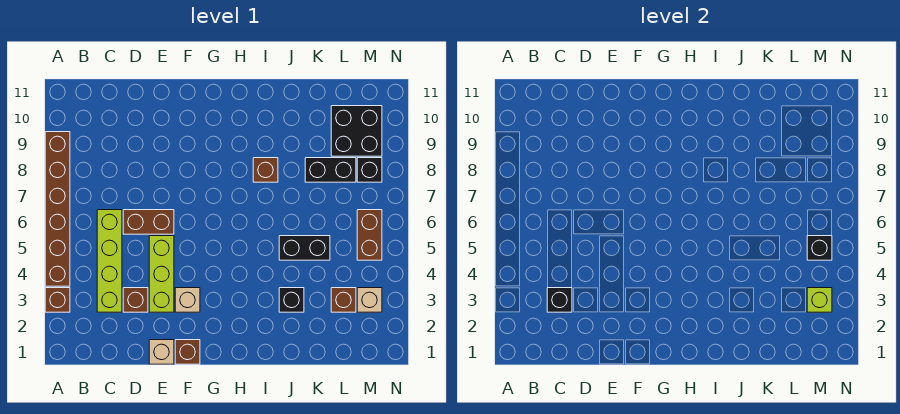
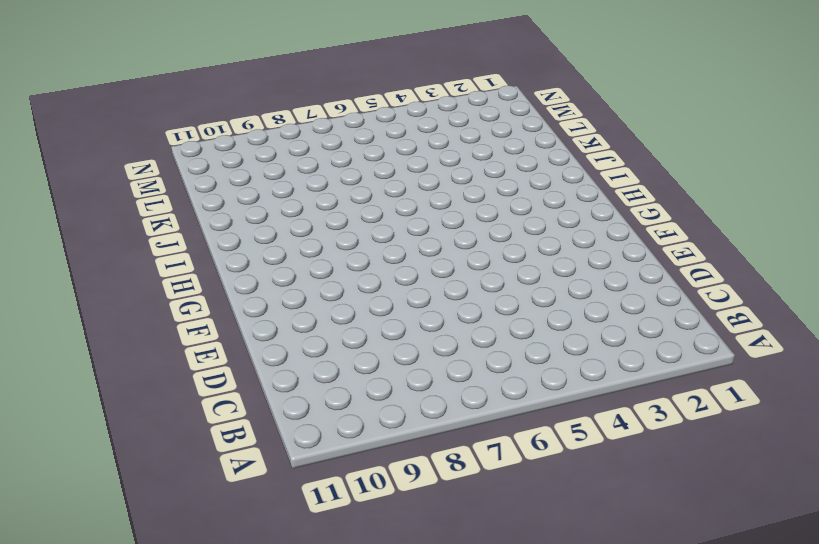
none -> brown brick A3 level 1
none -> brown brick A4:A9 level 1
none -> lime brick C3:C6 level 1

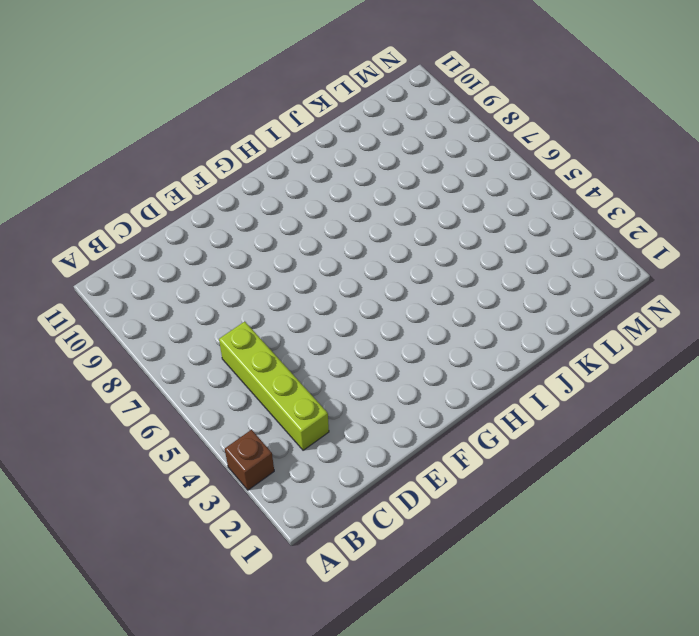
none -> brown brick A4:A9 level 1
none -> brown brick D3 level 1
none -> brown brick D6:E6 level 1

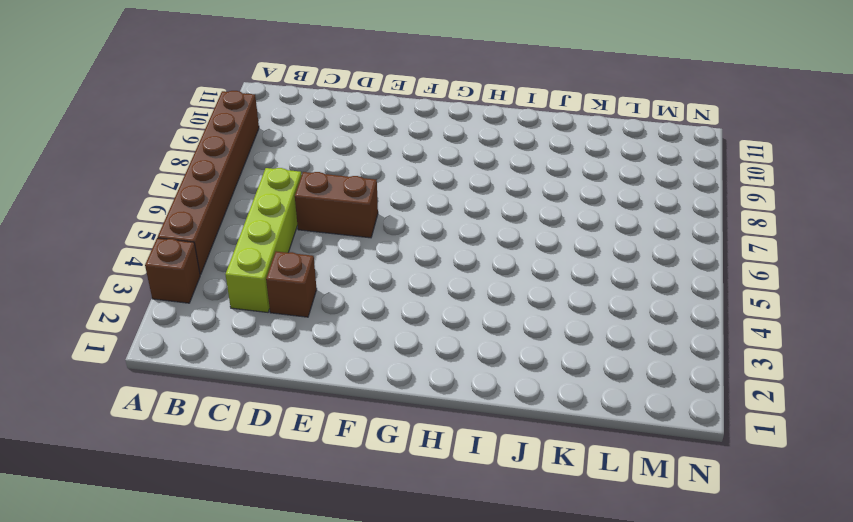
none -> tan brick E1 level 1
none -> lime brick E3:E5 level 1
none -> brown brick F1 level 1

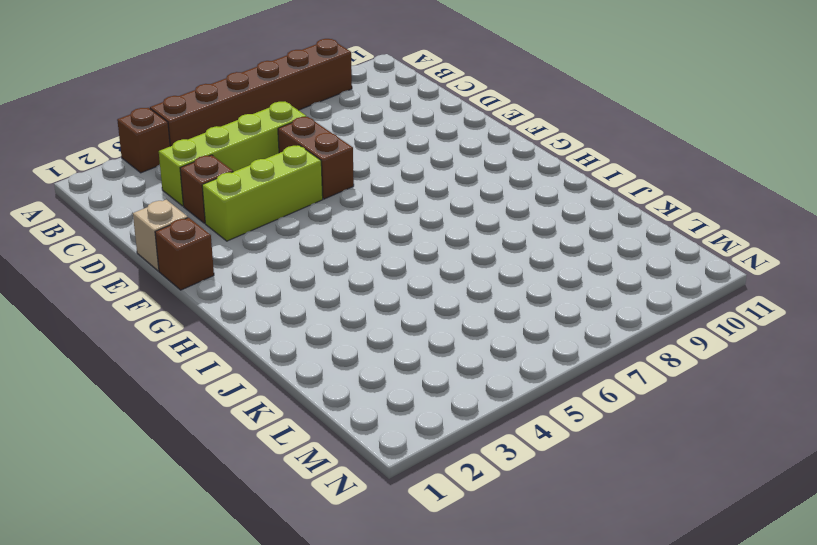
none -> tan brick F3 level 1
none -> brown brick I8 level 1
none -> black brick J3 level 1

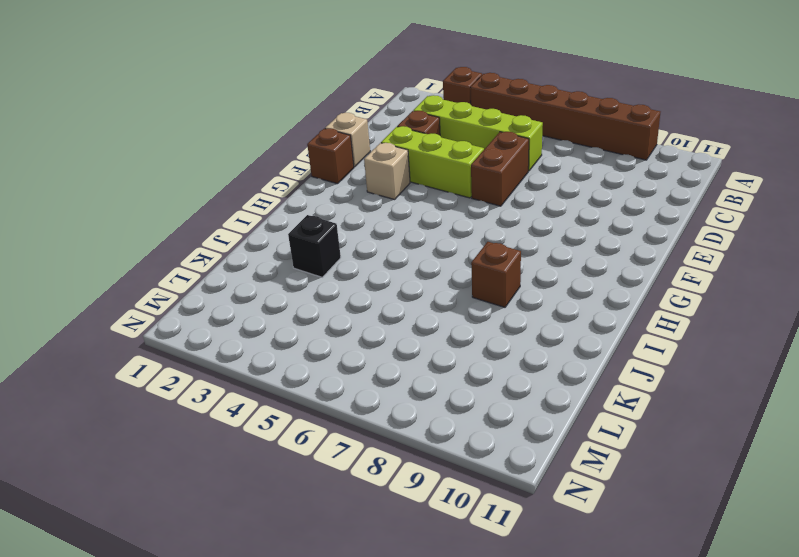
none -> black brick J5:K5 level 1
none -> black brick K8:L8 level 1
none -> brown brick L3 level 1

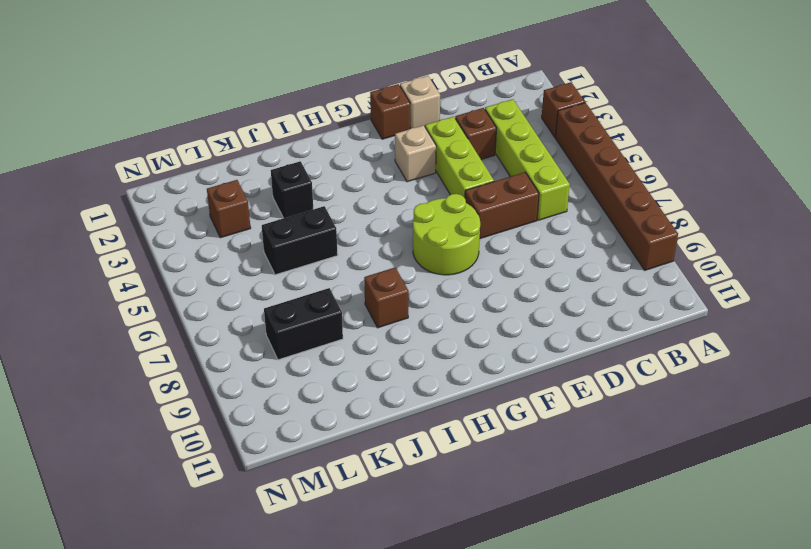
lime round brick F6:G7 level 1 -> none
none -> black brick L9:M10 level 1
none -> tan brick M3 level 1
none -> brown brick M5:M6 level 1

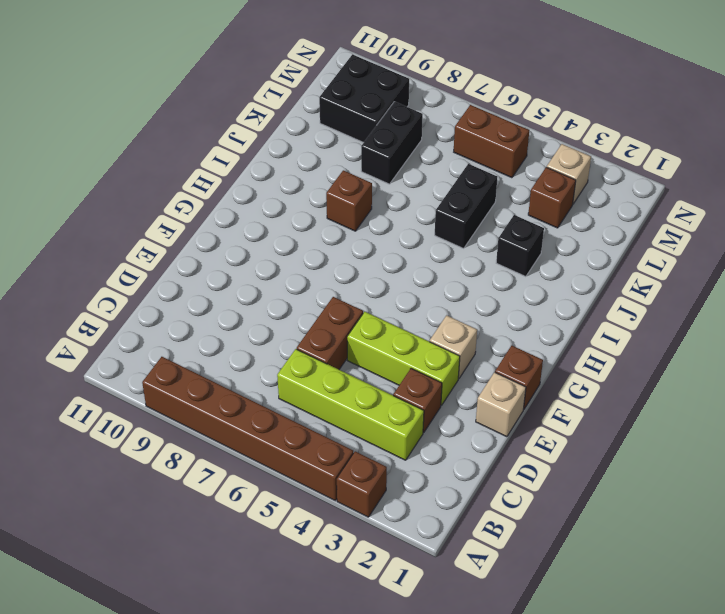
none -> black brick M8 level 1
none -> black brick C3 level 2
none -> lime brick M3 level 2

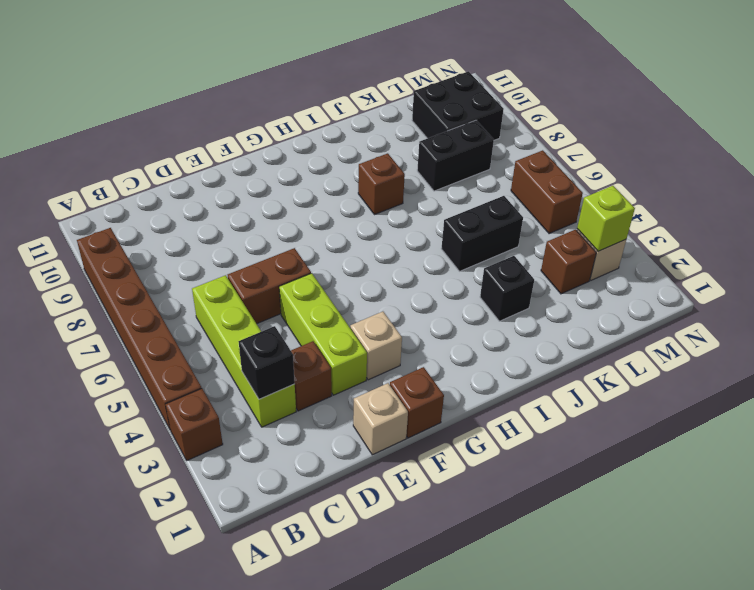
none -> black brick M8 level 1
none -> black brick M5 level 2

